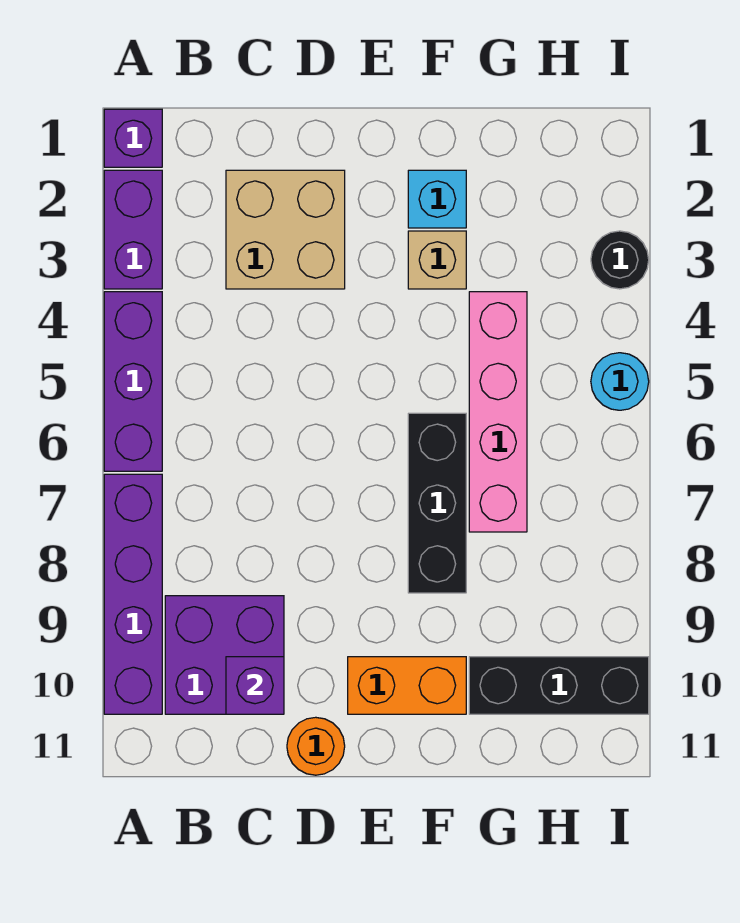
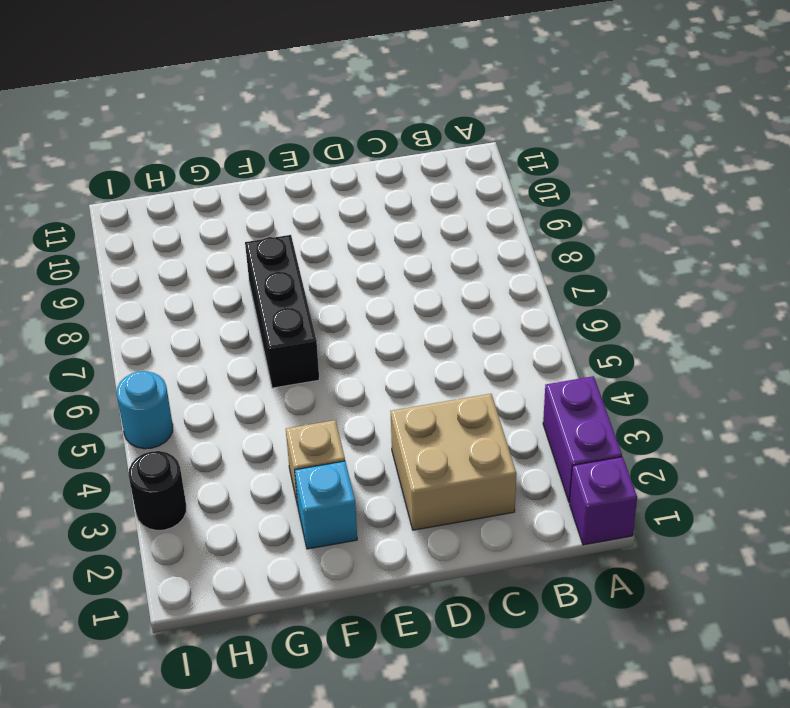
none -> purple brick A4:A6 level 1
none -> purple brick A7:A10 level 1
none -> purple brick B9:C10 level 1

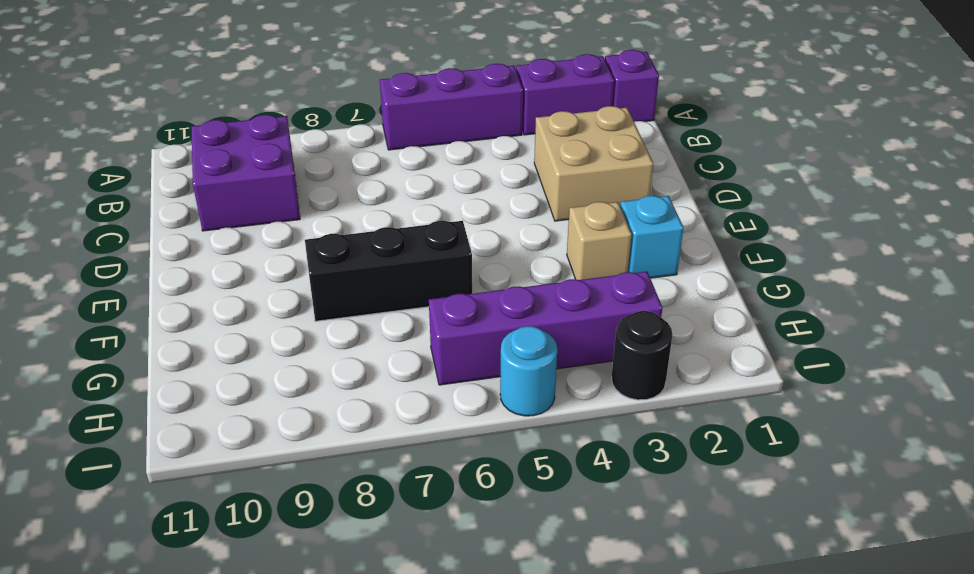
purple brick H3:H6 level 1 -> purple brick A7:A10 level 1
none -> orange round brick D11 level 1
none -> orange brick E10:F10 level 1
none -> pink brick G4:G7 level 1

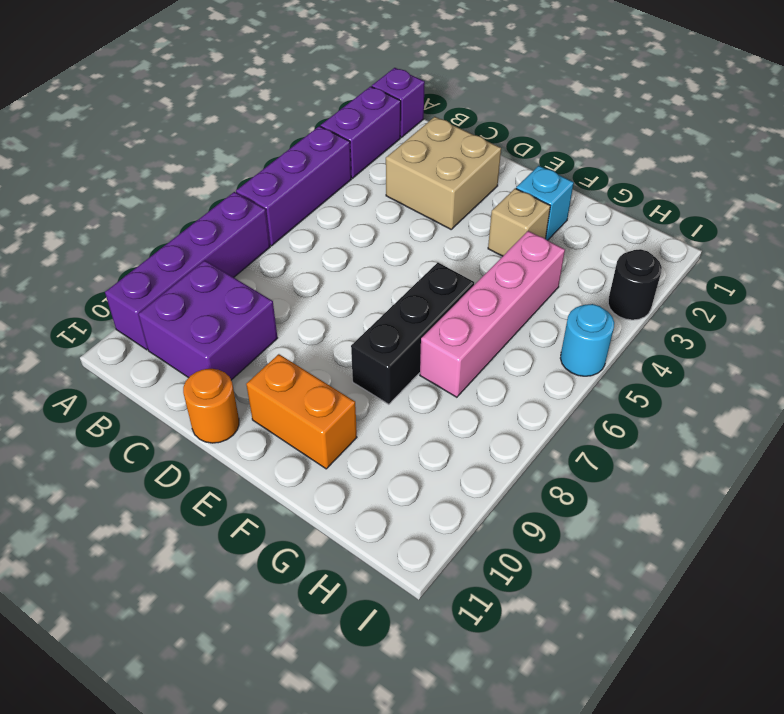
none -> black brick G10:I10 level 1
none -> purple brick C10 level 2

